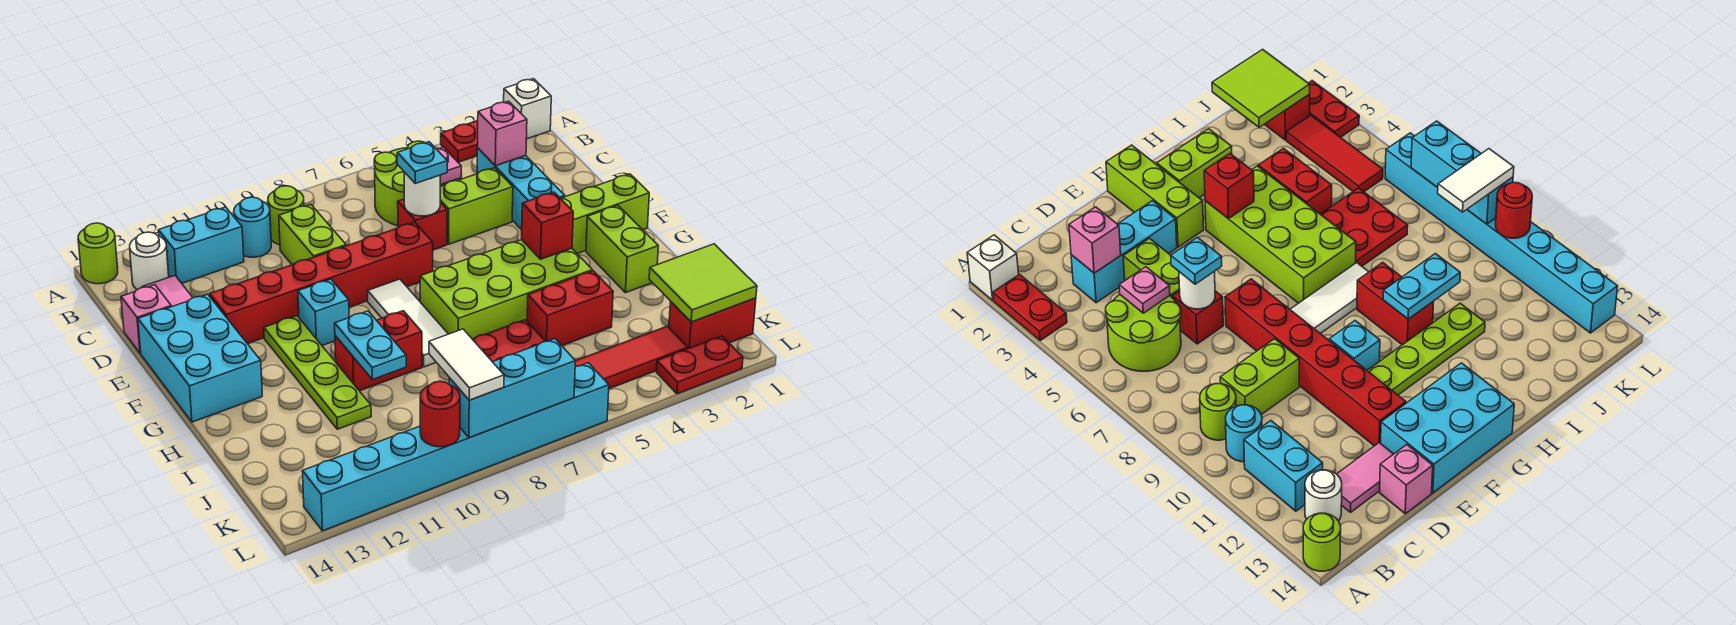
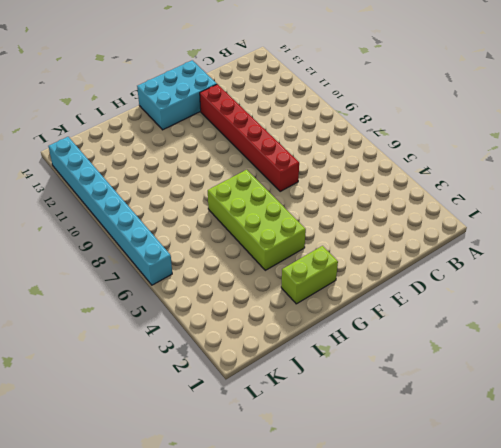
none -> white brick A1 level 1
none -> red plate A2:A3 level 1
none -> lime round brick A14 level 1
none -> lime round brick B5:C6 level 1

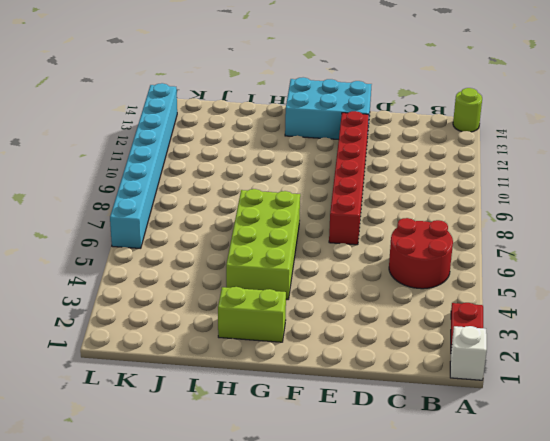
red round brick B5:C6 level 1 -> lime round brick B5:C6 level 1
none -> lime round brick B9 level 1
none -> cyan round brick B10 level 1
none -> cyan brick B11:B12 level 1
none -> white round brick B13 level 1

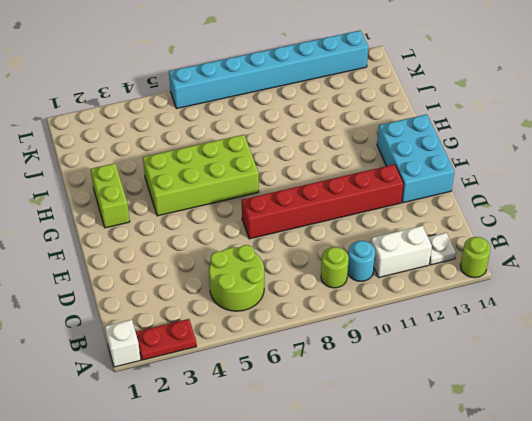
white brick B11:B12 level 1 -> cyan brick B11:B12 level 1
white plate B13 level 1 -> white round brick B13 level 1
none -> cyan brick C3:E3 level 1
none -> lime brick C9:D9 level 1
none -> pink tile C13:D13 level 1
none -> lime brick D4:D5 level 1

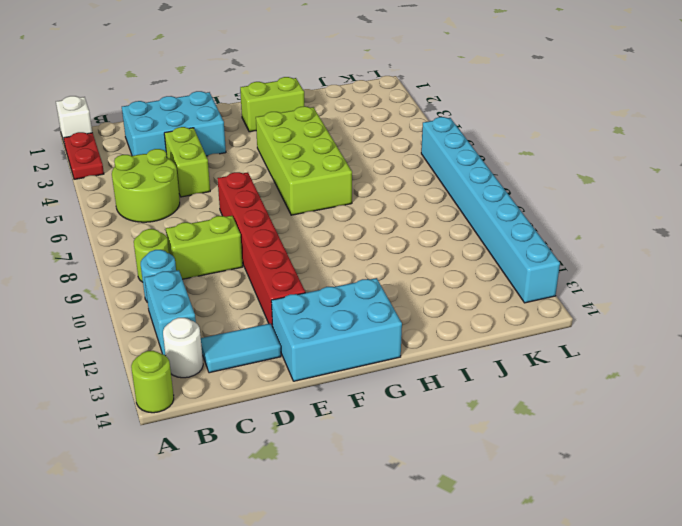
cyan brick C2:E3 level 1 -> cyan brick C3:E3 level 1
cyan tile C13:D13 level 1 -> pink tile C13:D13 level 1
none -> red brick D6 level 1
none -> pink brick D14 level 1
none -> lime brick F1:F3 level 1
none -> white tile F8:H8 level 1

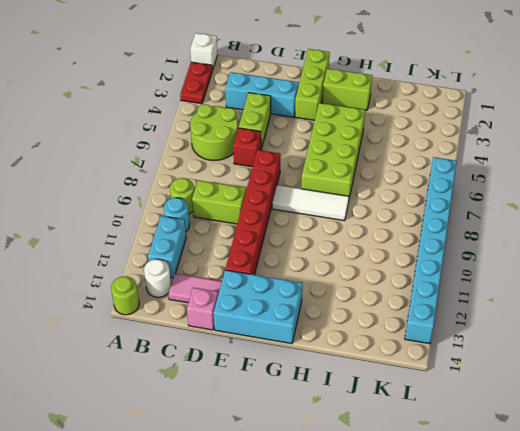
none -> cyan brick F10 level 1
none -> lime plate F11:I11 level 1
none -> red brick H9:H10 level 1
none -> red brick I4:I5 level 1

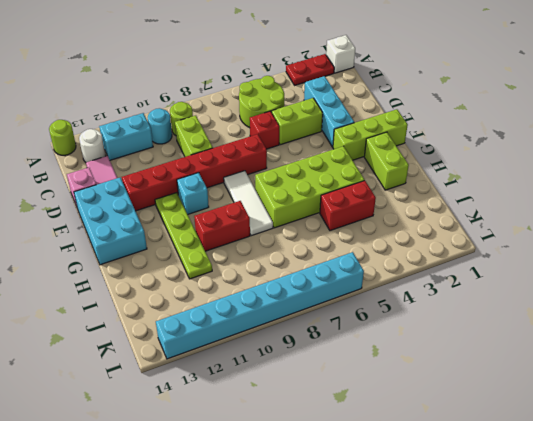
none -> red plate I6:J7 level 1
none -> red brick K1:K2 level 1
none -> red tile K3:K5 level 1
none -> red plate L2:L3 level 1

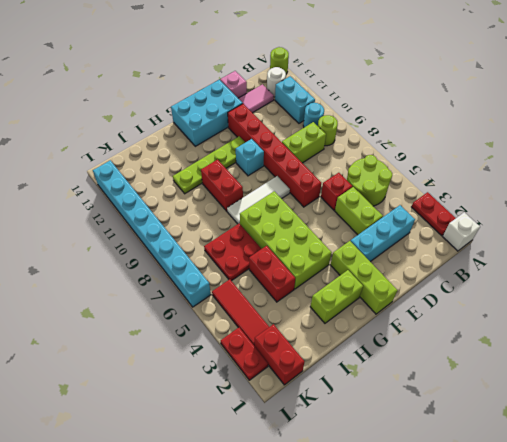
none -> pink brick C3 level 2
none -> pink plate C5 level 2
none -> white round brick D6 level 2
none -> red brick G4 level 2

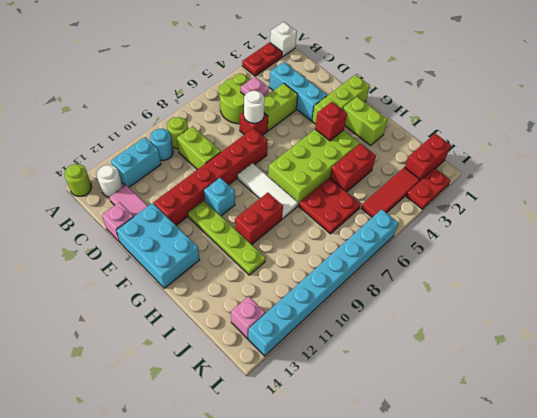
pink brick K13 level 1 -> pink brick C3 level 2
none -> cyan plate H10:I10 level 2
none -> lime tile J1:K2 level 2
none -> cyan brick L7:L9 level 2
none -> red round brick L10 level 2

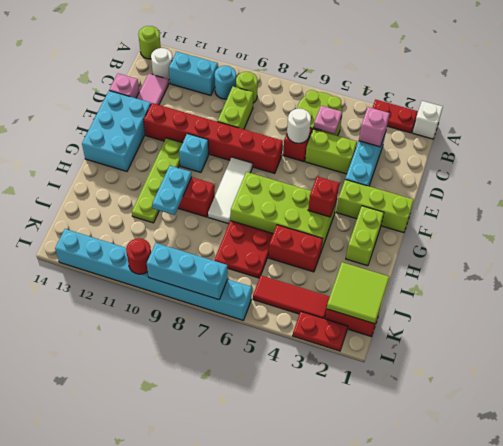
none -> cyan plate D6 level 3
none -> white tile K9:L9 level 3

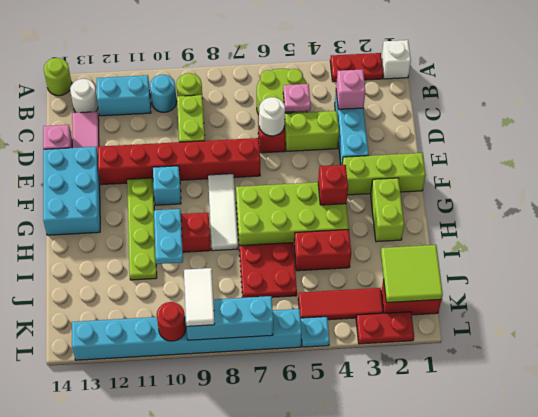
cyan plate L5 level 1 -> cyan plate D6 level 3

